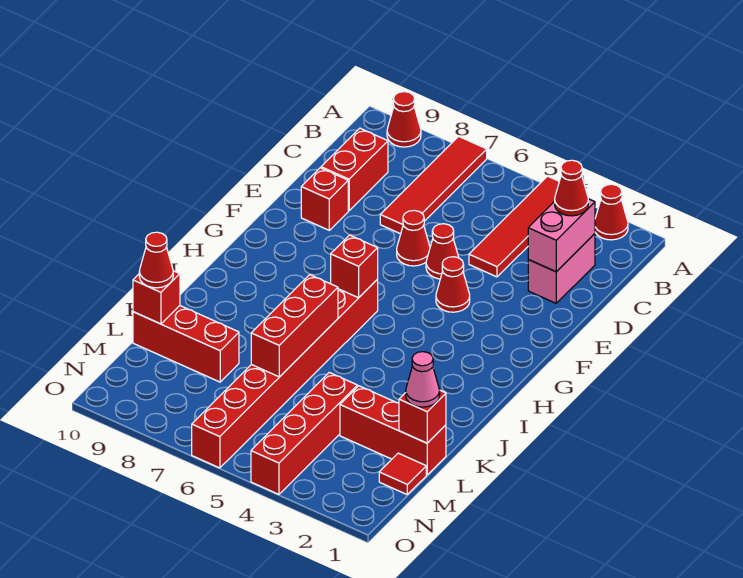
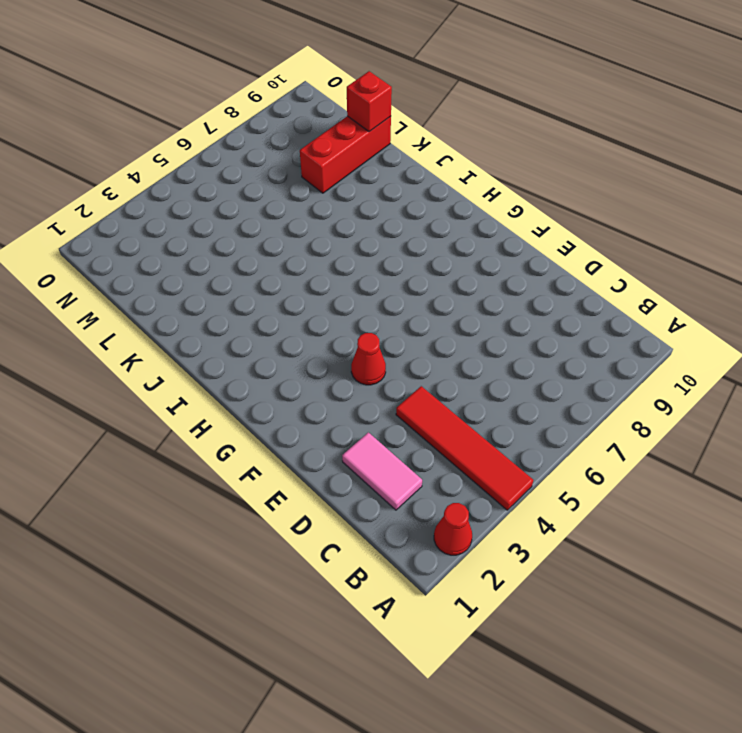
pink tile C2:D2 level 1 -> pink brick C2:D2 level 1
none -> red tile A7:D7 level 1
none -> red cone A9 level 1
none -> red brick C9:D9 level 1

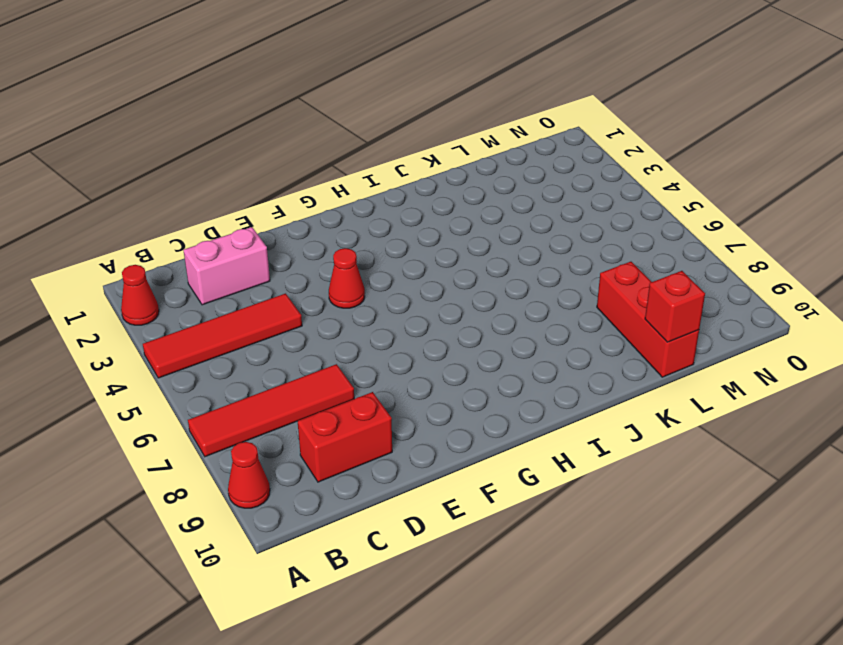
none -> red cone E5 level 1
none -> red cone E6 level 1
none -> red brick E9 level 1

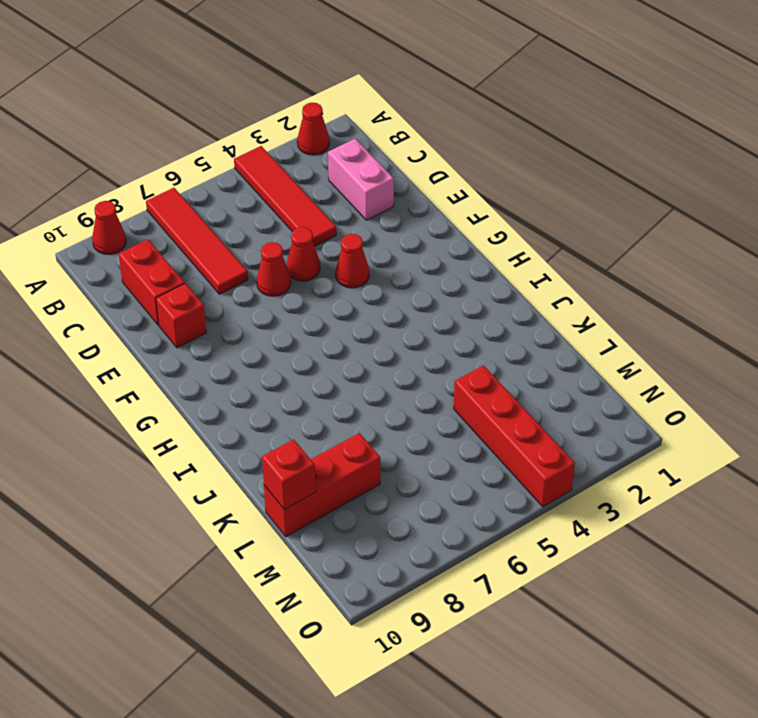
none -> red brick H6:O6 level 1
none -> red brick L1:L3 level 1
none -> red tile M1 level 1

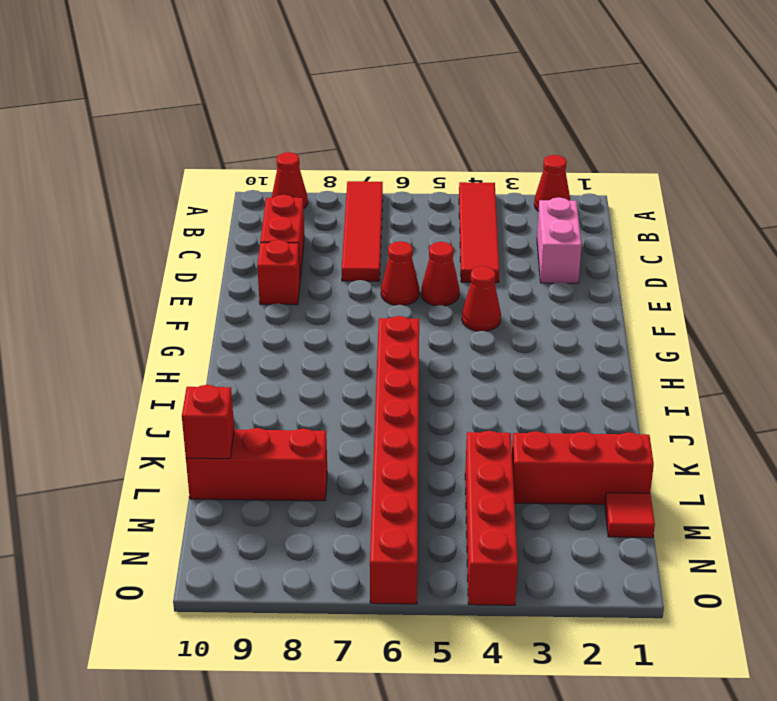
none -> pink brick C2:D2 level 2
none -> red brick H6 level 2
none -> red brick J6:L6 level 2

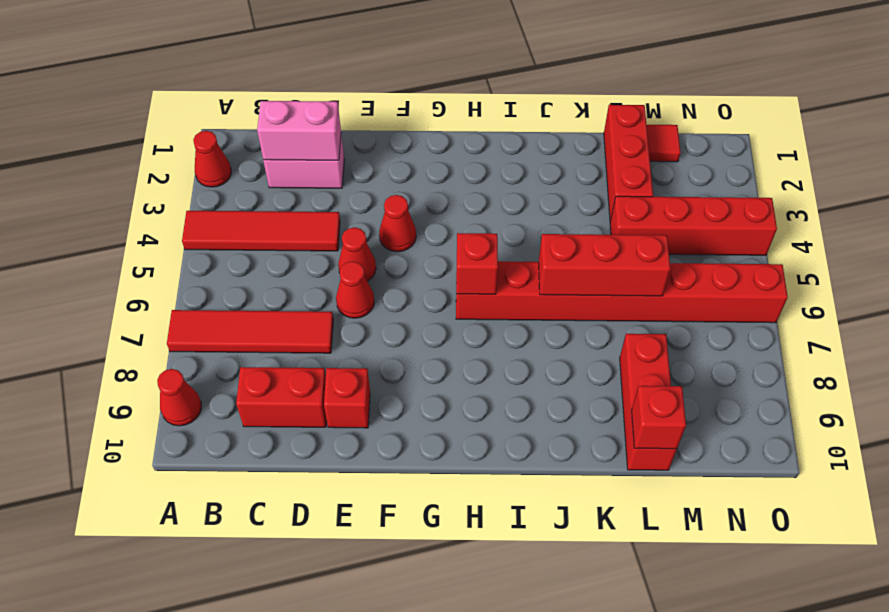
none -> red brick L1 level 2
none -> red cone C2 level 3
none -> pink cone L1 level 3

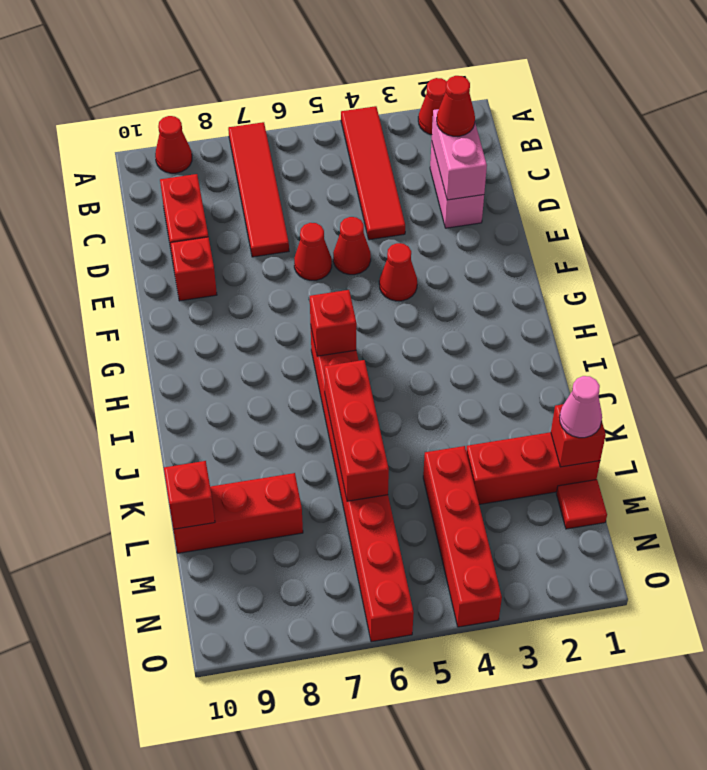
none -> red cone L10 level 3

